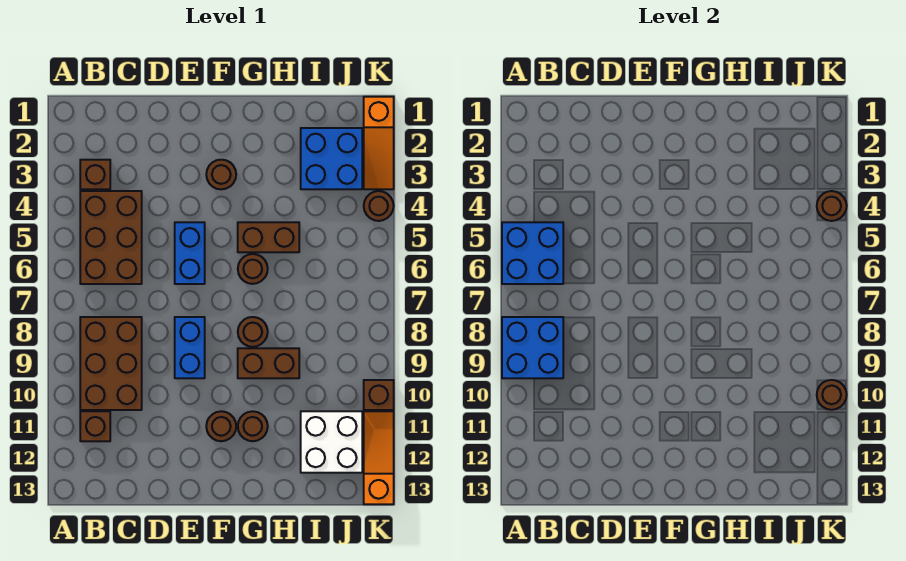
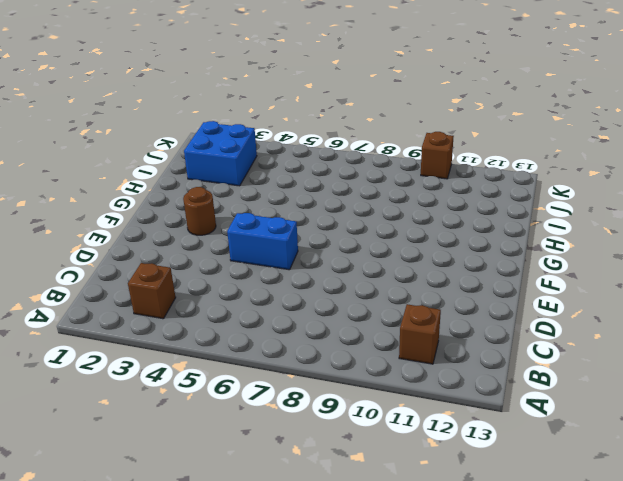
none -> brown brick B4:C6 level 1
none -> brown brick B8:C10 level 1
none -> blue brick E8:E9 level 1

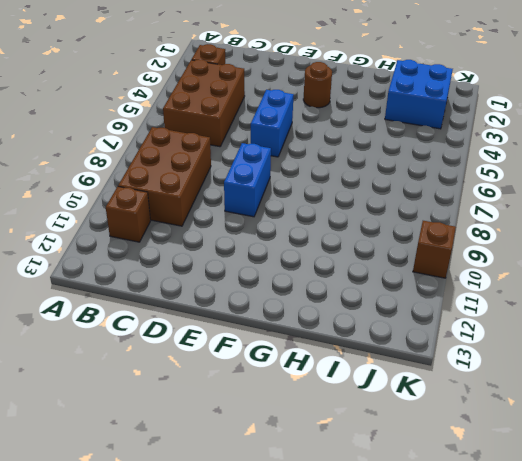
none -> brown round brick F11 level 1
none -> brown brick G5:H5 level 1
none -> brown round brick G6 level 1

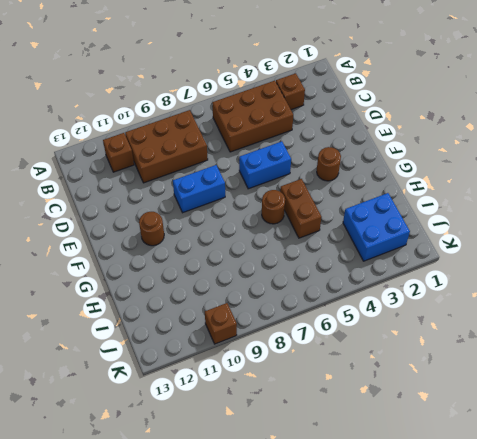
none -> brown round brick G8 level 1
none -> brown brick G9:H9 level 1
none -> brown round brick G11 level 1

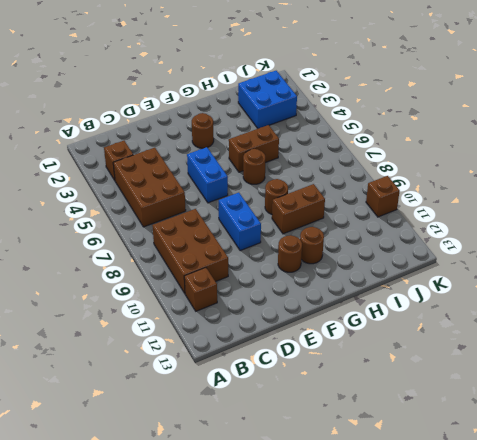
none -> white brick I11:J12 level 1
none -> orange slope K1:K3 level 1 top 1
none -> brown round brick K4 level 1

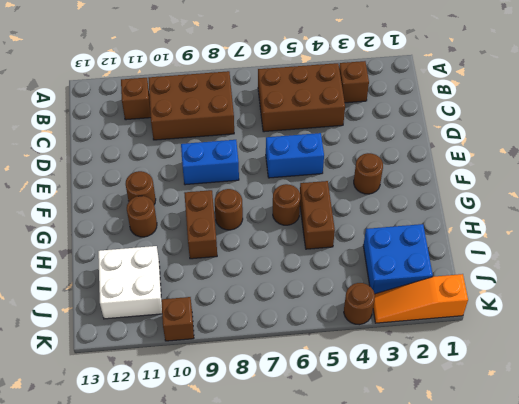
none -> orange slope K11:K13 level 1 top 13
none -> blue brick A5:B6 level 2
none -> blue brick A8:B9 level 2

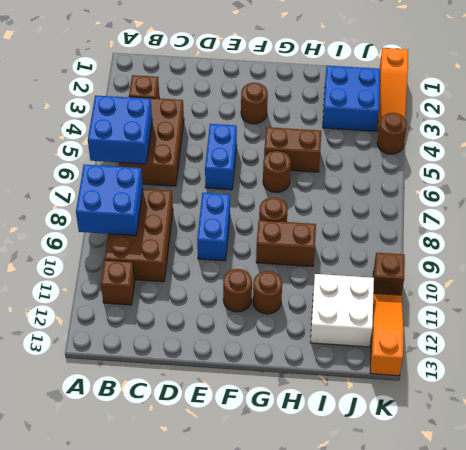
none -> brown round brick K4 level 2
none -> brown round brick K10 level 2

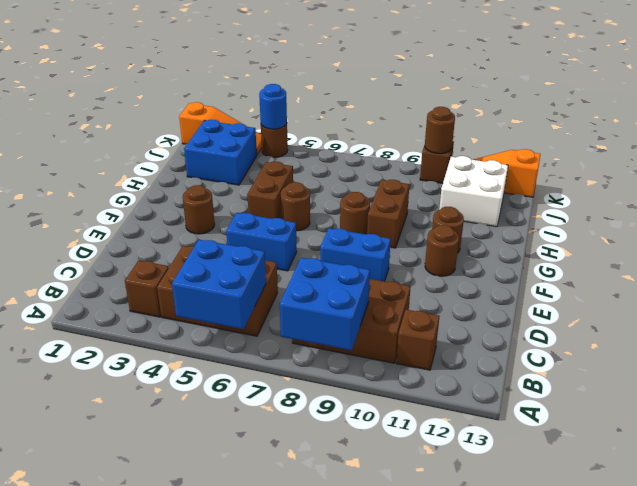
blue round brick K4 level 2 -> brown round brick K4 level 2

